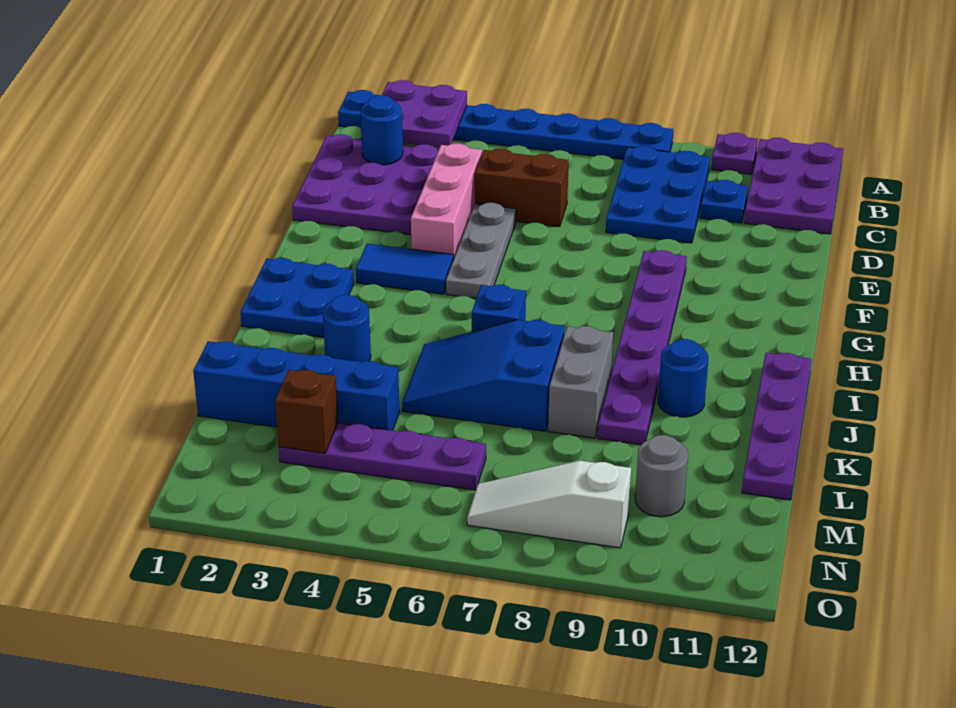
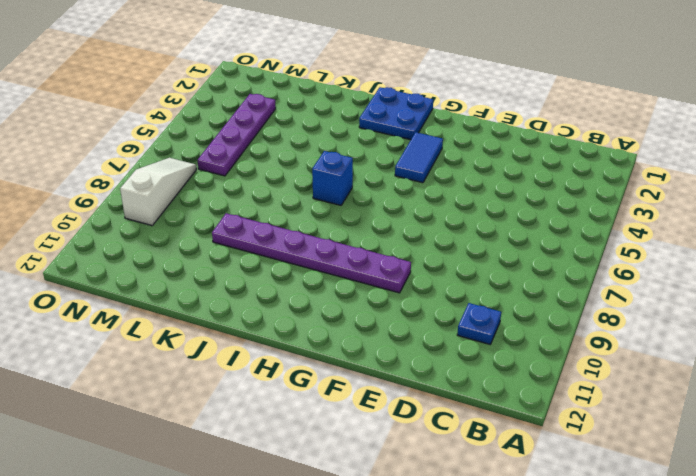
none -> blue plate A1:A8 level 1
none -> purple plate A10 level 1
none -> purple plate A11:C12 level 1

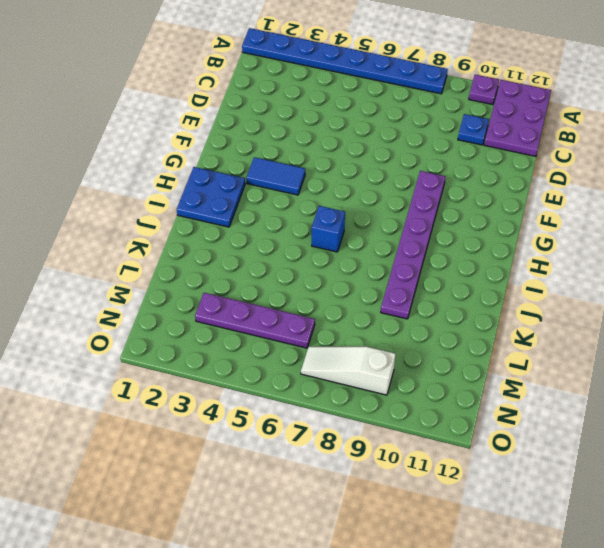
none -> blue plate B8:D9 level 1
none -> purple plate C1:E3 level 1
none -> pink brick D4:F4 level 1

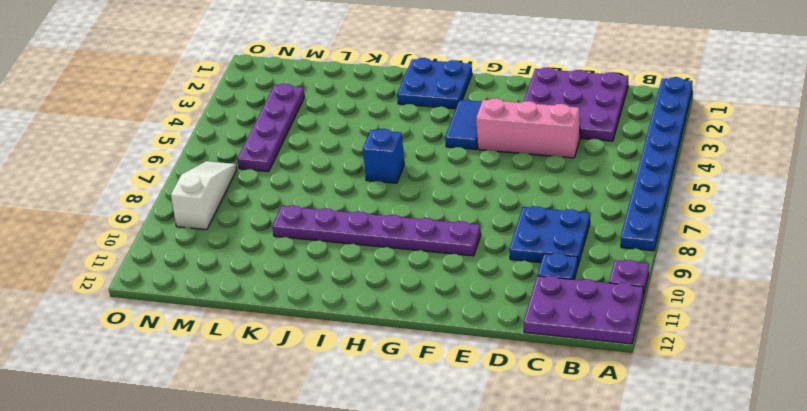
blue plate C8:D9 level 1 -> blue plate B8:D9 level 1
none -> brown brick D5:D6 level 1
none -> grey plate E5:G5 level 1
none -> purple plate I12:L12 level 1

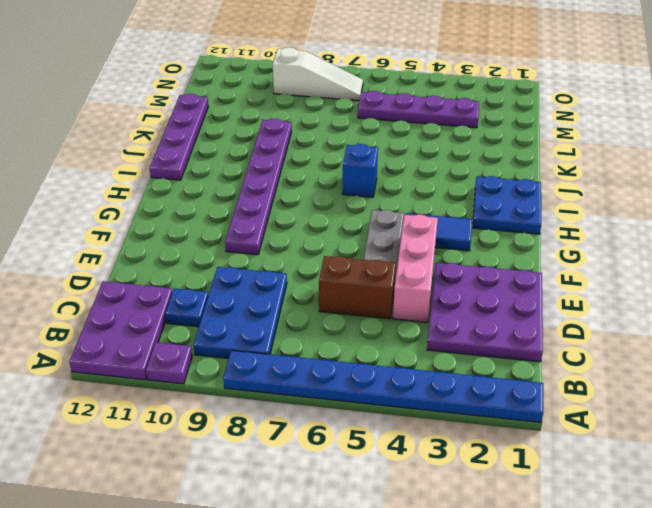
none -> blue round brick J3 level 1
none -> blue slope J5:K7 level 1 top 7
none -> grey brick J8:K8 level 1

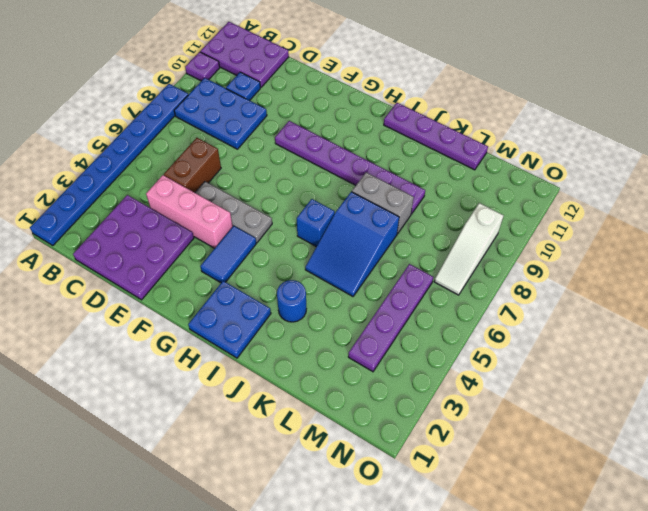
none -> blue round brick J10 level 1
none -> blue brick L1:L4 level 1
none -> grey round brick M10 level 1

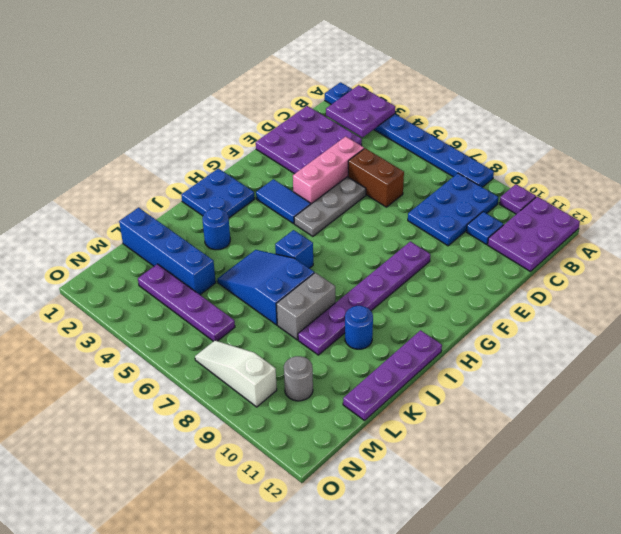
none -> blue round brick C2 level 2
none -> brown brick M3 level 2

